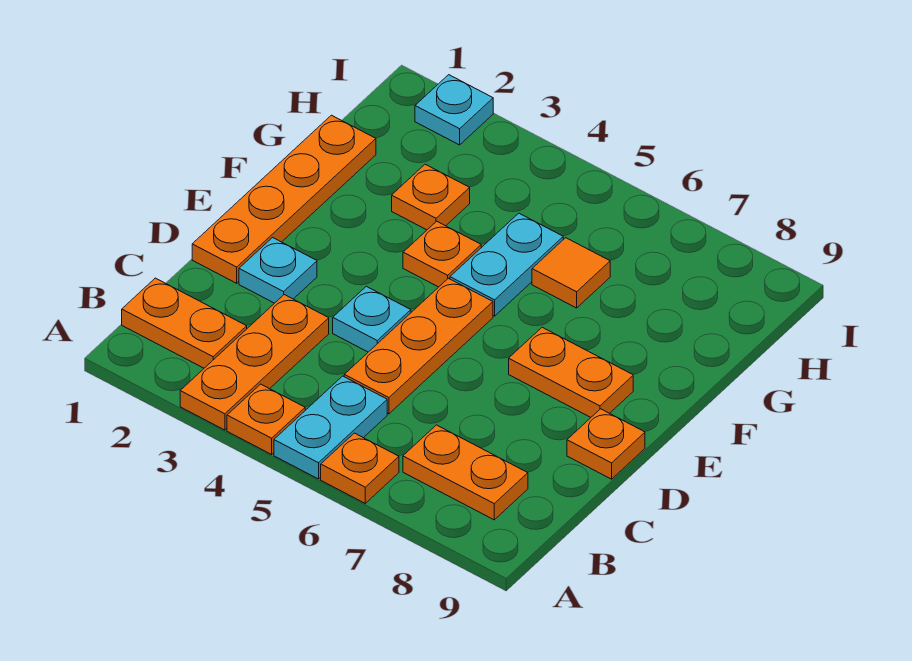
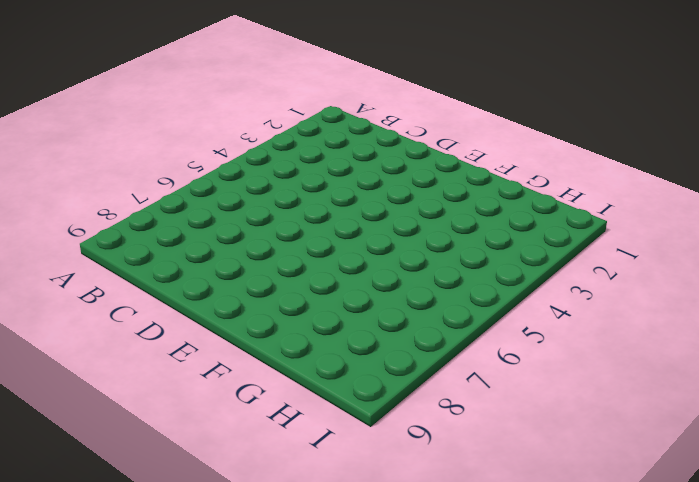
none -> orange plate A3:C3 level 1
none -> orange plate A4 level 1
none -> cyan plate A5:B5 level 1

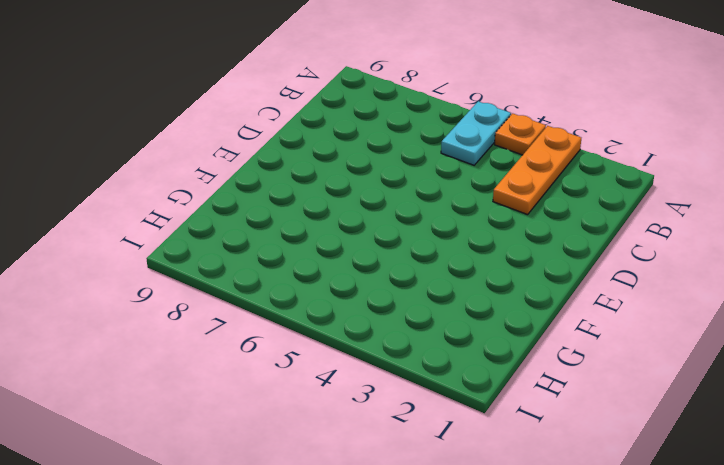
none -> orange plate A6 level 1
none -> orange plate B1:B2 level 1
none -> orange plate B7:B8 level 1

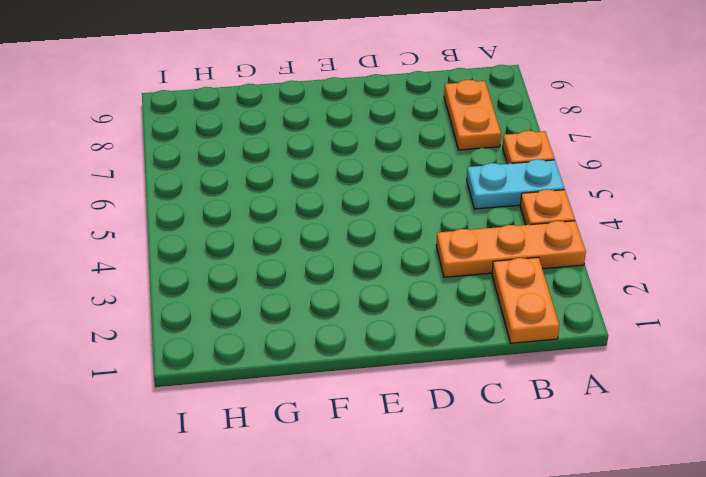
none -> orange plate C5:E5 level 1
none -> orange plate D1:G1 level 1
none -> cyan plate D2 level 1

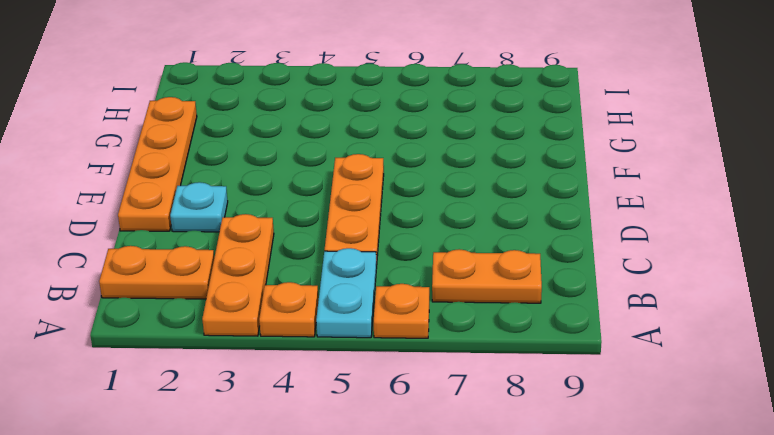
none -> cyan plate D4 level 1
none -> orange plate D9 level 1
none -> orange plate E7:E8 level 1

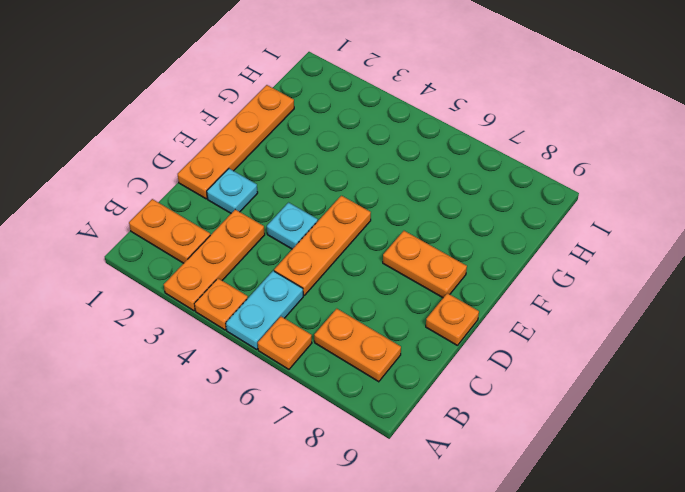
none -> orange plate F4 level 1
none -> cyan plate F5:G5 level 1
none -> orange plate G3 level 1

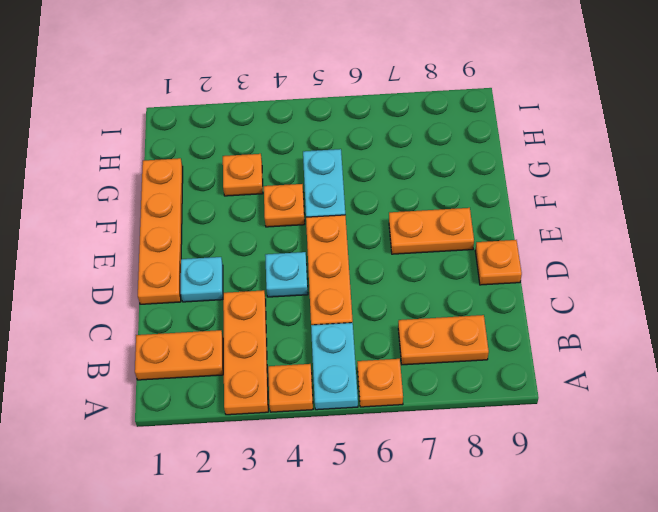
none -> orange tile G6 level 1
none -> cyan plate I2 level 1

